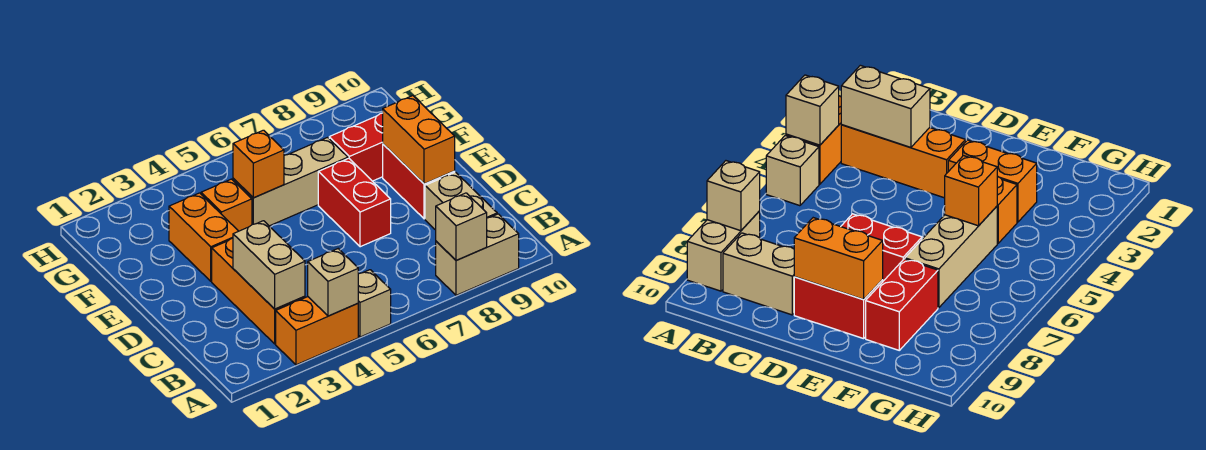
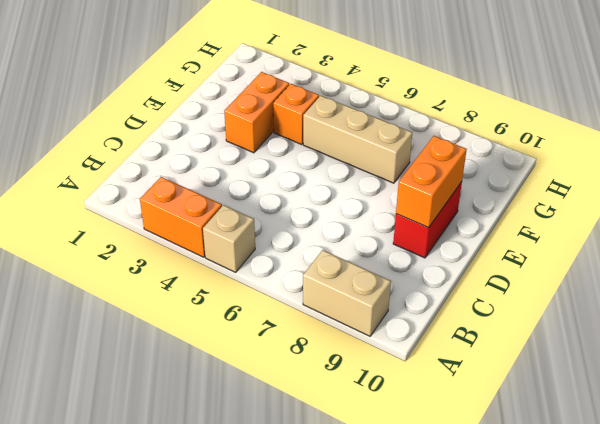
none -> orange brick B3:D3 level 1
none -> tan brick B9:C9 level 1
none -> red brick D7:E7 level 1

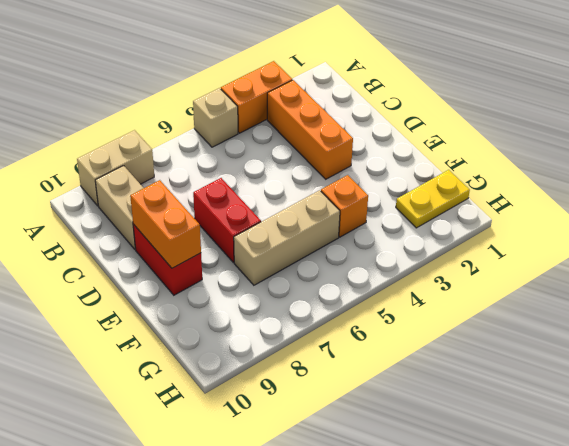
yellow plate G1:G2 level 1 -> none
none -> orange brick E3:F3 level 1
none -> red brick F8:F9 level 1
none -> tan brick A4 level 2

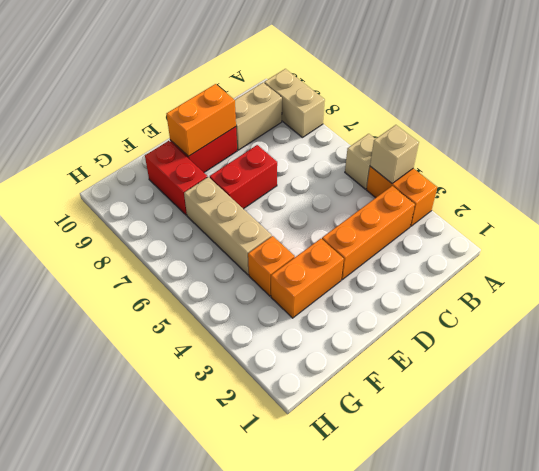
none -> tan brick A8 level 2
none -> tan brick B3:C3 level 2
none -> orange brick F5 level 2

